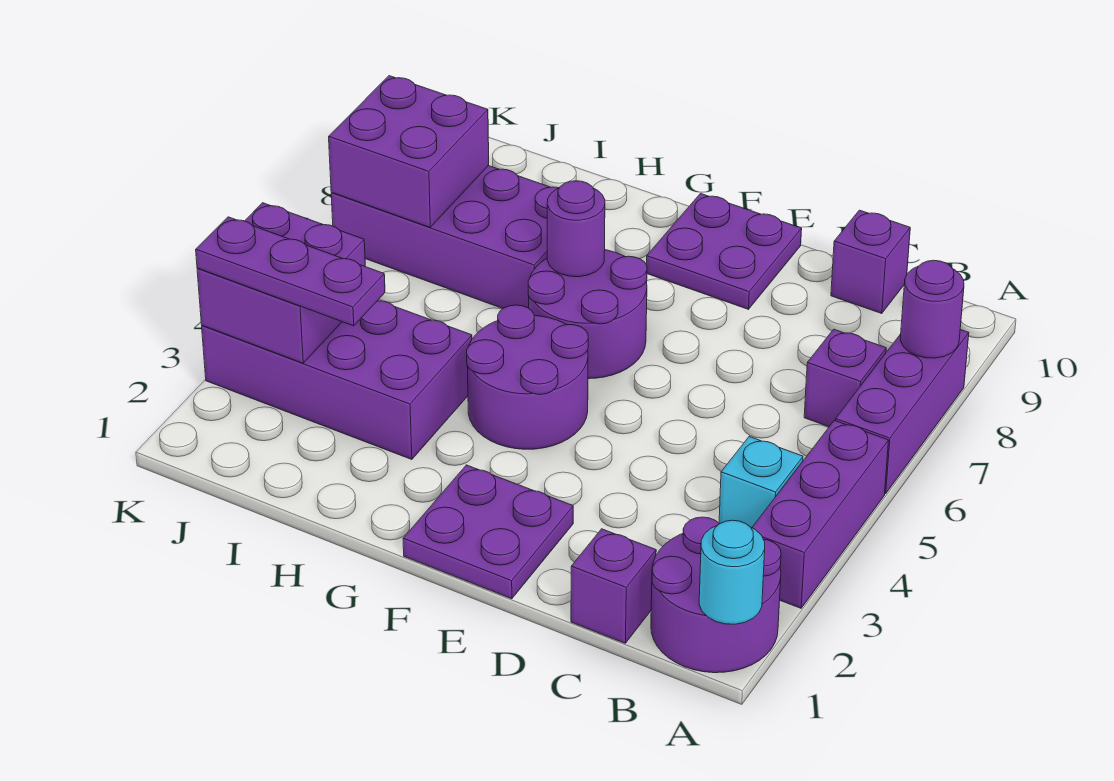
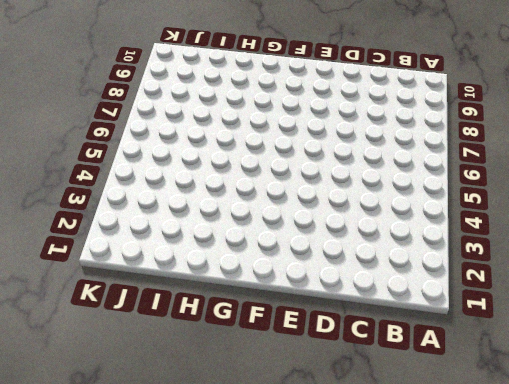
none -> purple round brick A1:B2 level 1
none -> purple brick A3:A5 level 1
none -> purple brick A6:A8 level 1

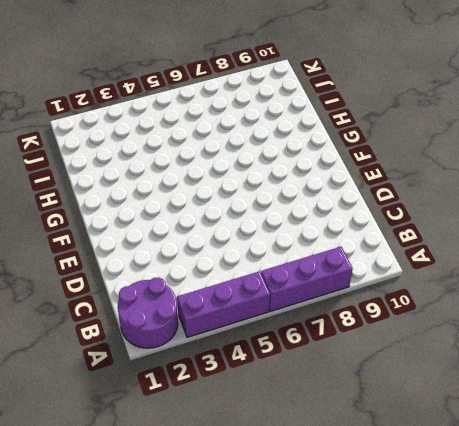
none -> cyan brick B4 level 1
none -> purple brick B7 level 1
none -> purple brick C1 level 1

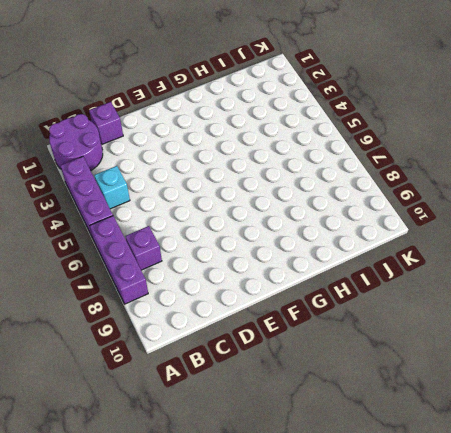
none -> purple brick C10 level 1
none -> purple plate E1:F2 level 1
none -> purple plate E9:F10 level 1

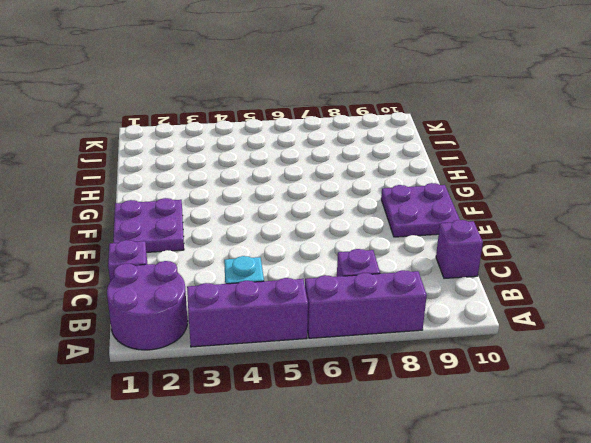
none -> purple round brick F4:G5 level 1
none -> purple round brick F6:G7 level 1
none -> purple brick H3:K4 level 1

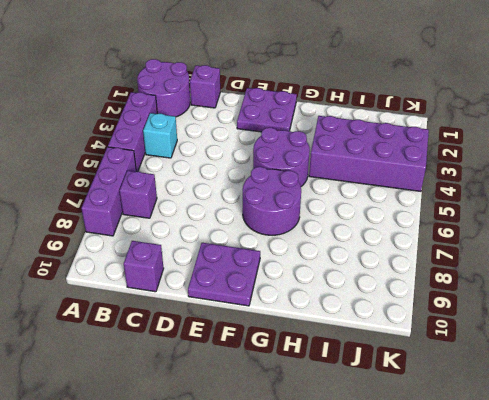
none -> purple brick H7:K8 level 1
none -> cyan round brick A1 level 2
none -> purple round brick A8 level 2

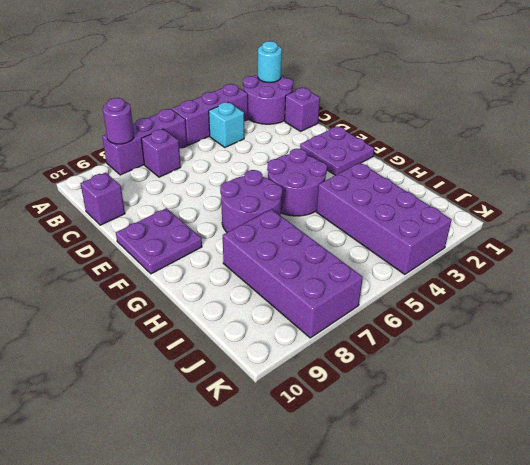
none -> purple round brick G7 level 2
none -> purple brick J3:K4 level 2
none -> purple brick J7:K8 level 2

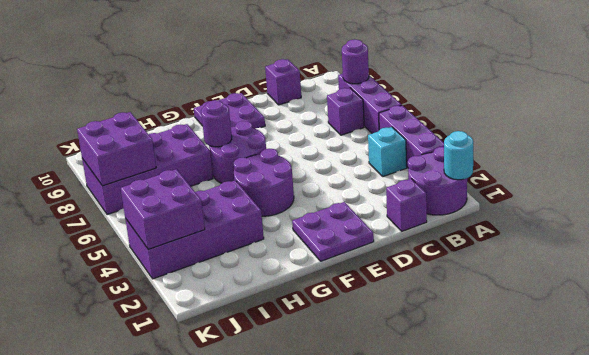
none -> purple plate I3:K3 level 3

